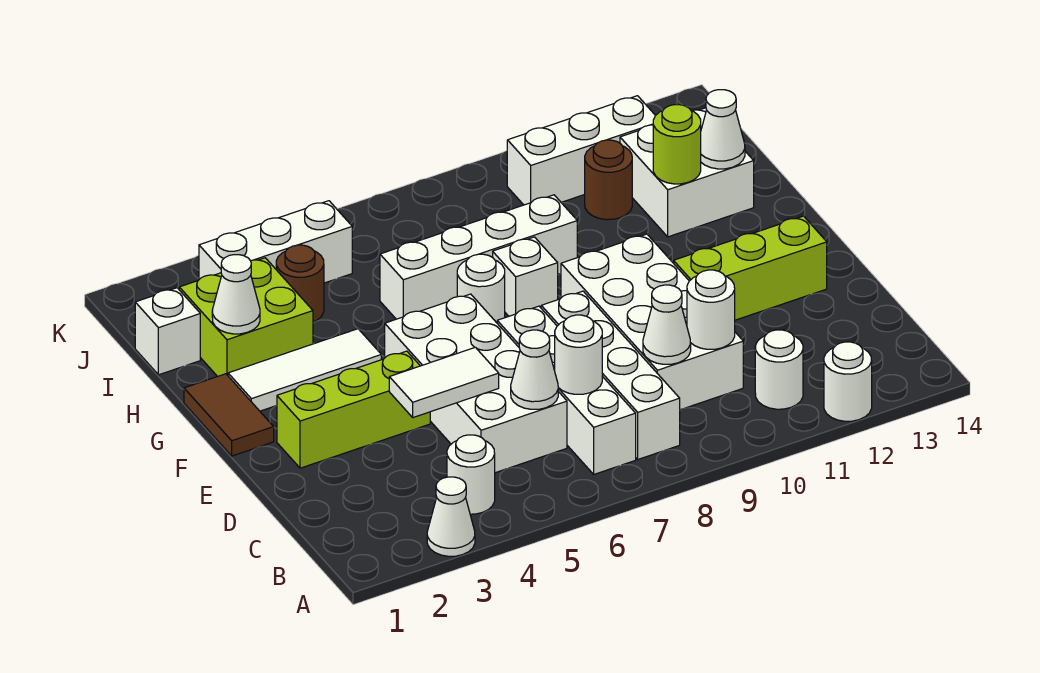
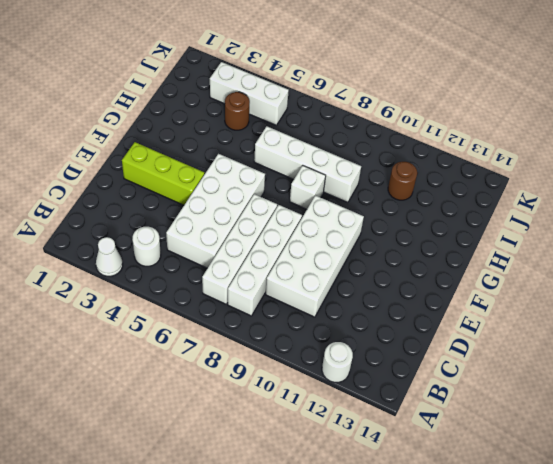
none -> white round brick B11 level 1
none -> lime brick E11:E13 level 1
none -> brown tile F1:G1 level 1
none -> white tile G2:G4 level 1

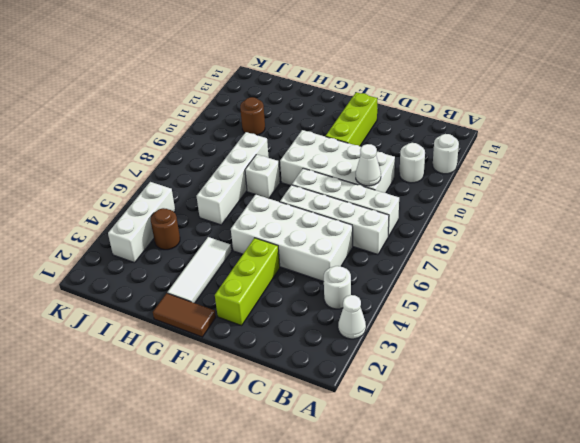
none -> white round brick G7 level 1
none -> lime brick H2:I3 level 1
none -> white brick H12:I13 level 1
none -> white brick I1 level 1

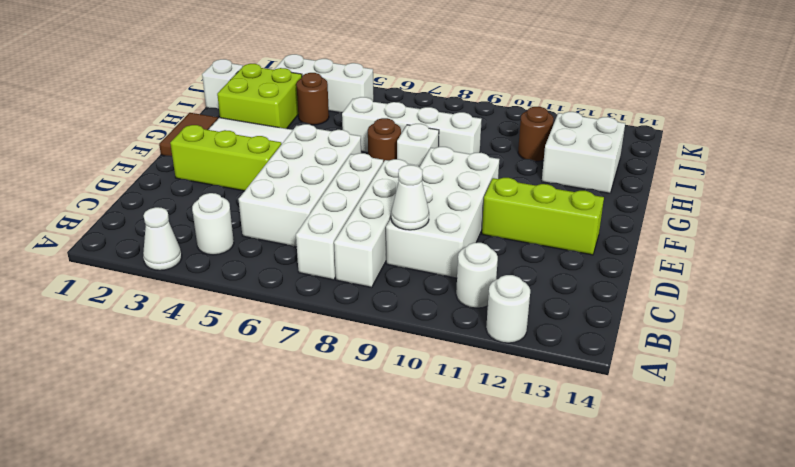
brown round brick G7 level 1 -> white round brick G7 level 1
none -> white brick J10:J12 level 1
none -> white cone C6 level 2
none -> white round brick C7 level 2
none -> white round brick C10 level 2

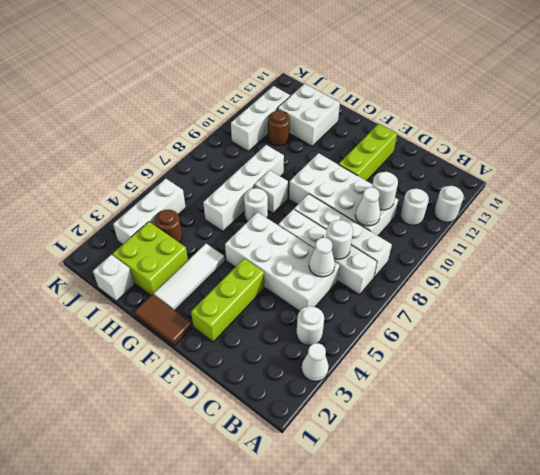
none -> white tile D4:D5 level 2
none -> white cone H2 level 2
none -> lime round brick H12 level 2
none -> white cone H13 level 2

